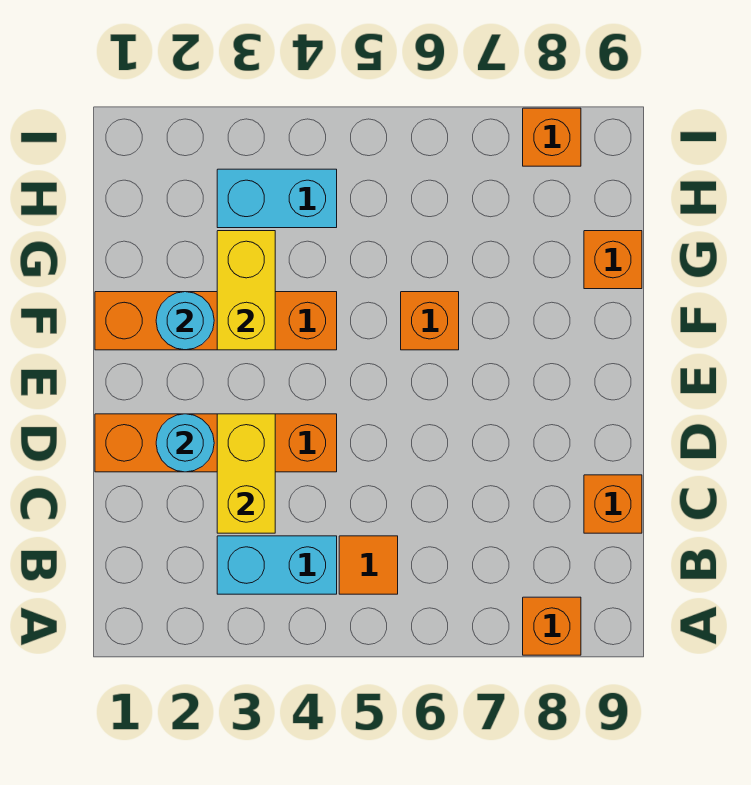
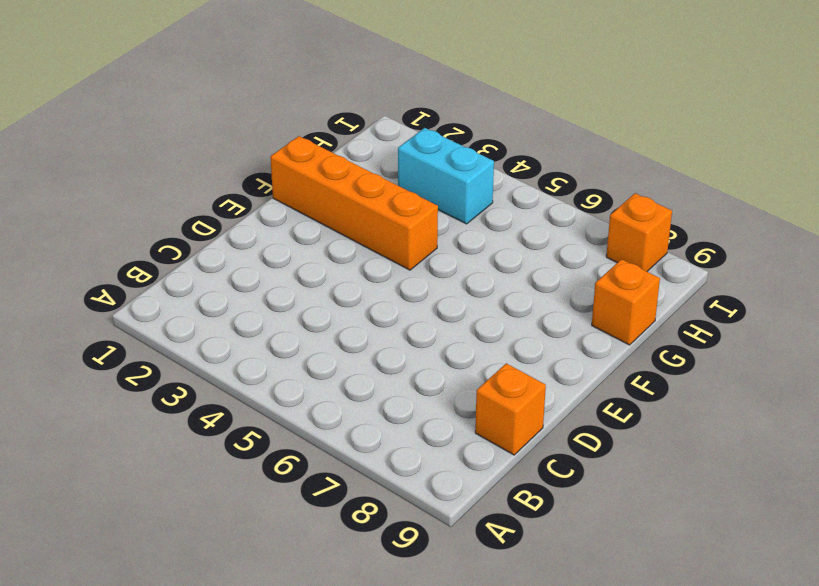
none -> orange brick A8 level 1
none -> cyan brick B3:B4 level 1
none -> orange tile B5 level 1

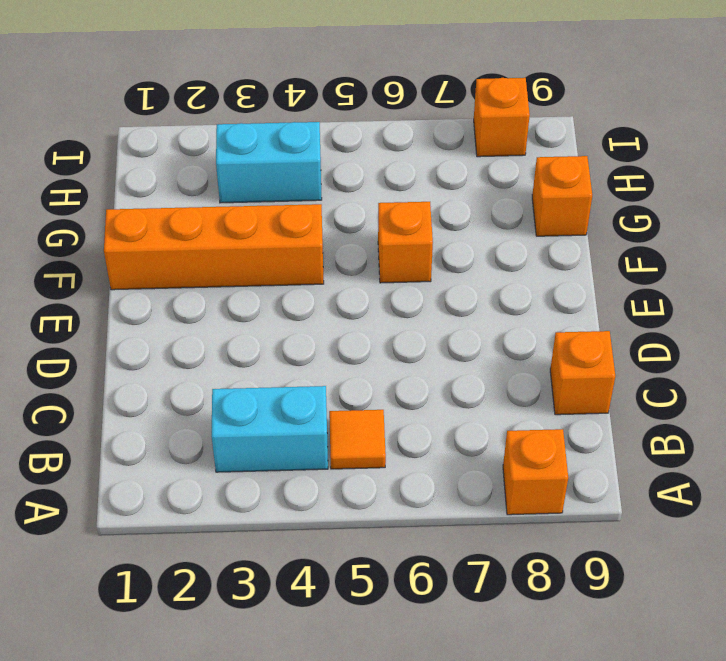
none -> orange brick D1:D4 level 1
none -> yellow brick C3:D3 level 2
none -> cyan round brick D2 level 2

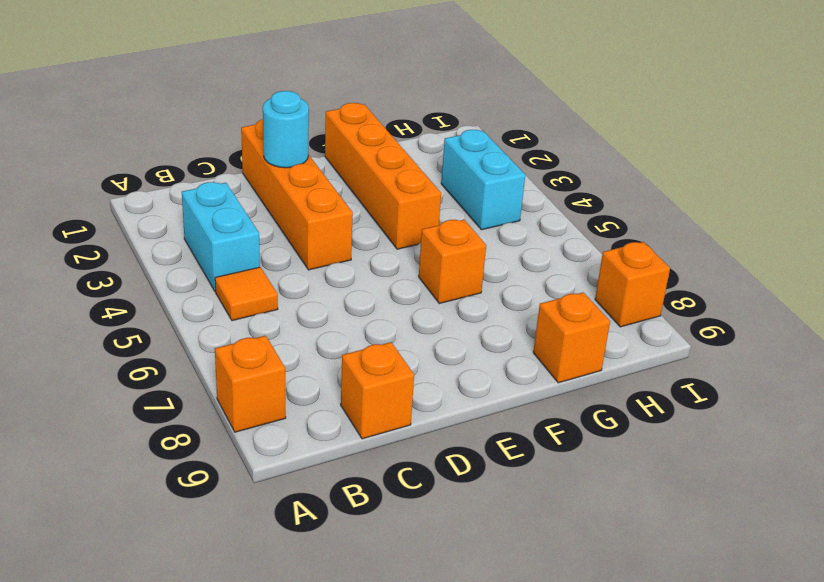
none -> yellow brick C3:D3 level 2
none -> cyan round brick F2 level 2
none -> yellow brick F3:G3 level 2

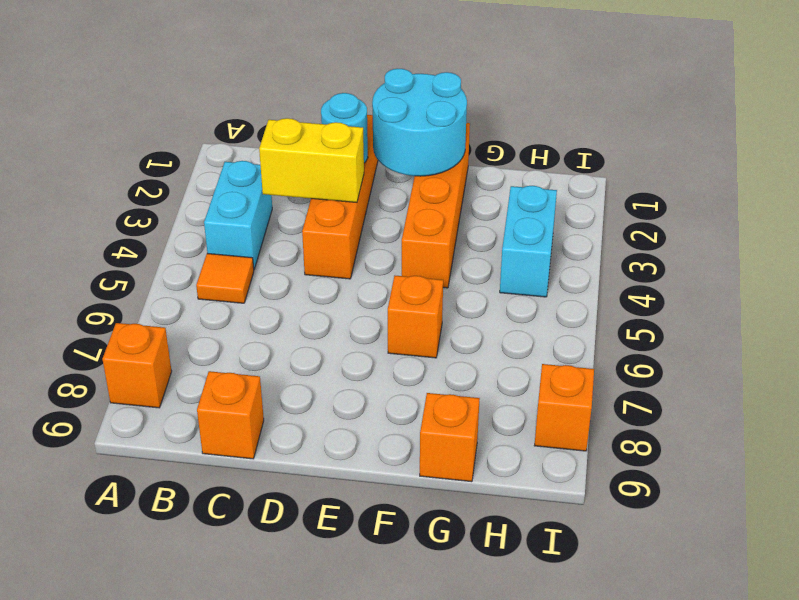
cyan round brick E1:F2 level 2 -> cyan round brick F2 level 2
none -> yellow brick F3:G3 level 2

